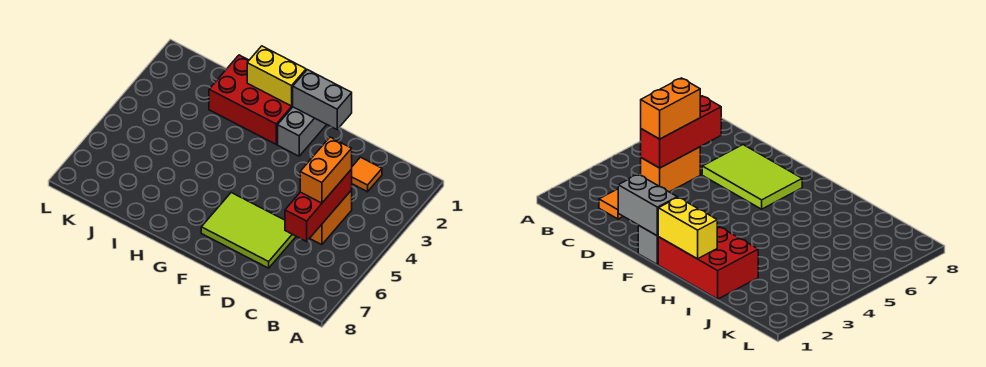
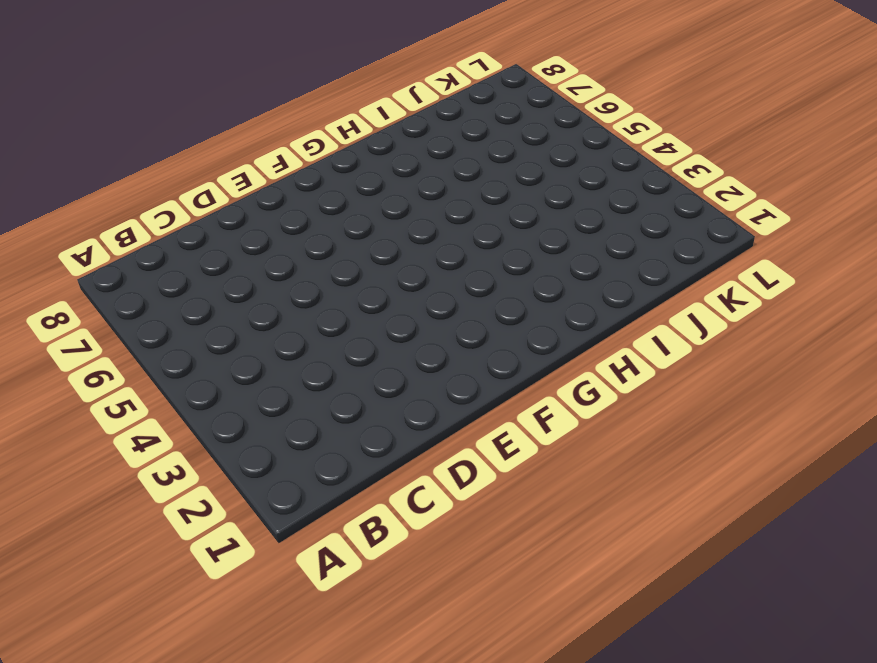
none -> orange tile C2 level 1
none -> orange brick C4:C5 level 1

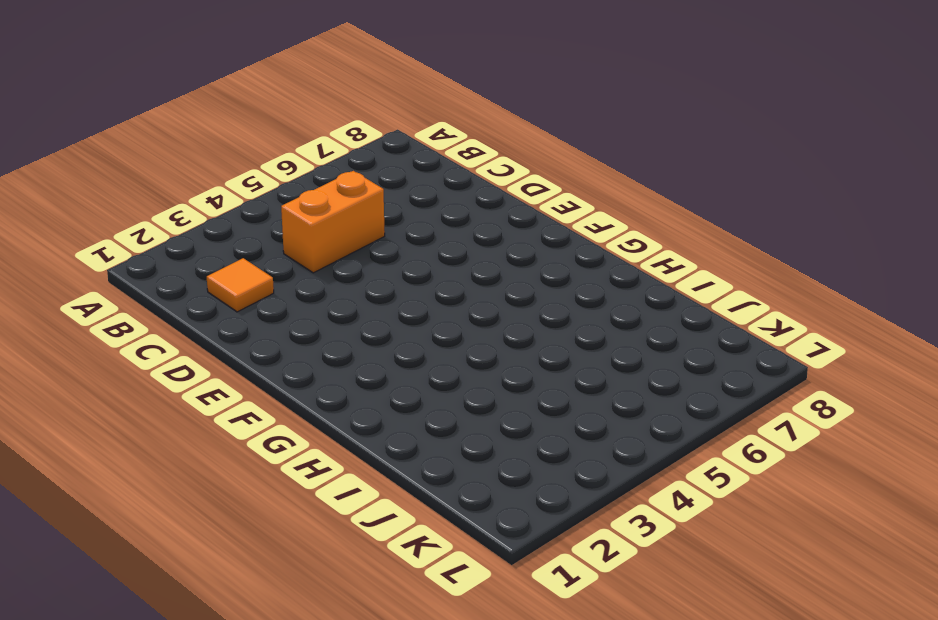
none -> lime tile D6:F7 level 1
none -> grey brick F1:F2 level 1

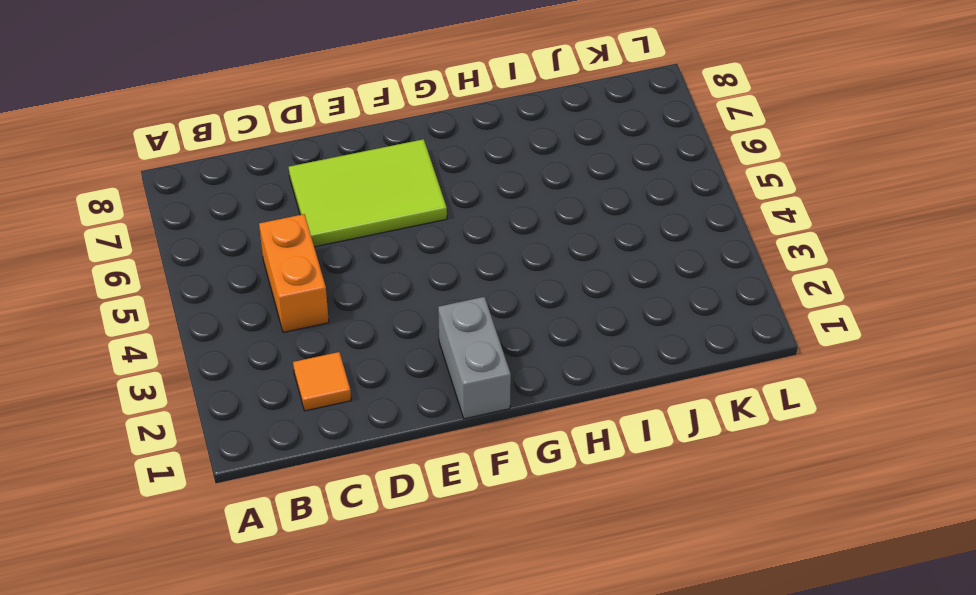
none -> red brick G1:I2 level 1
none -> red brick C4:C6 level 2

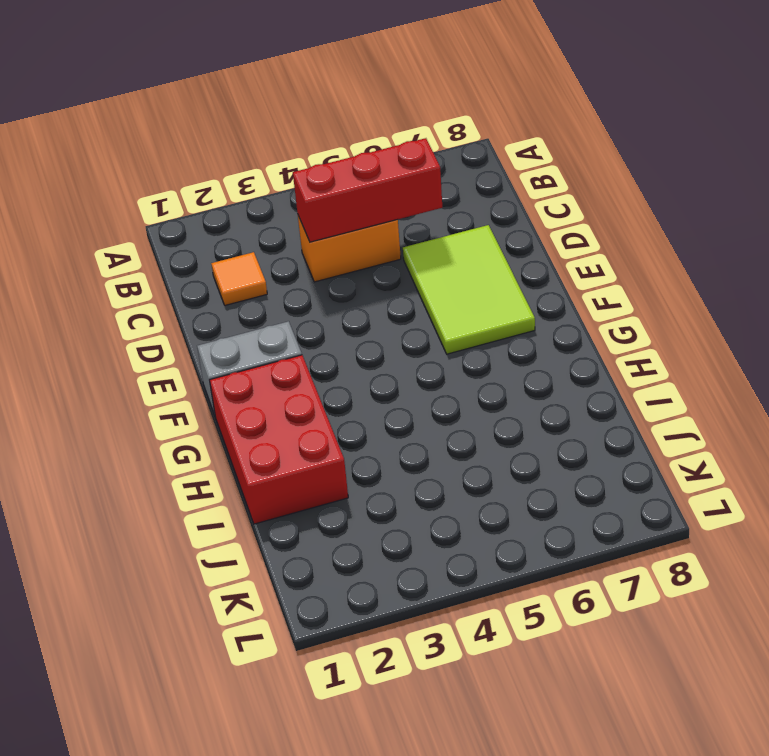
none -> grey brick E1:F1 level 2
none -> yellow brick G1:H1 level 2

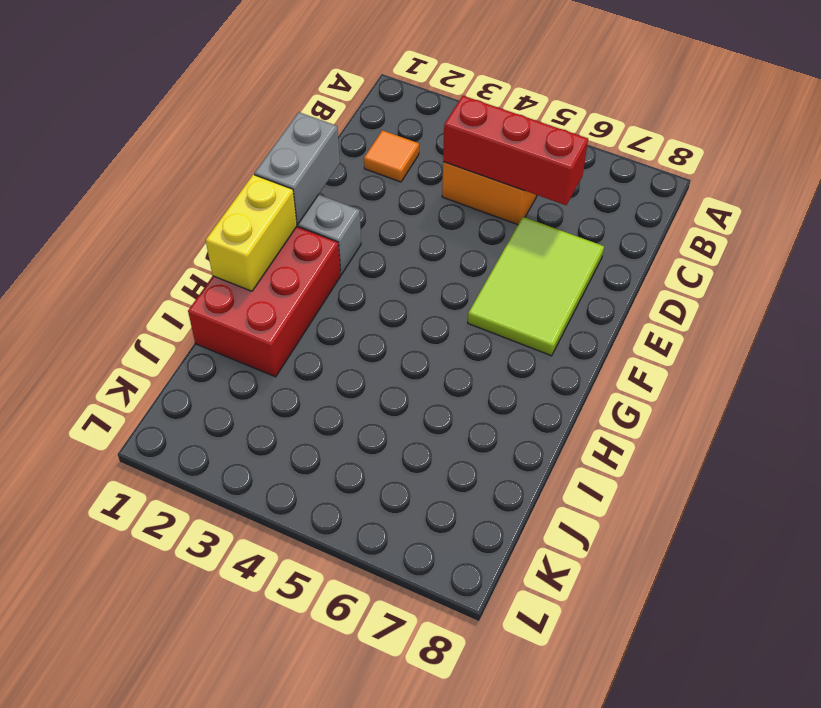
none -> orange brick C4:C5 level 3

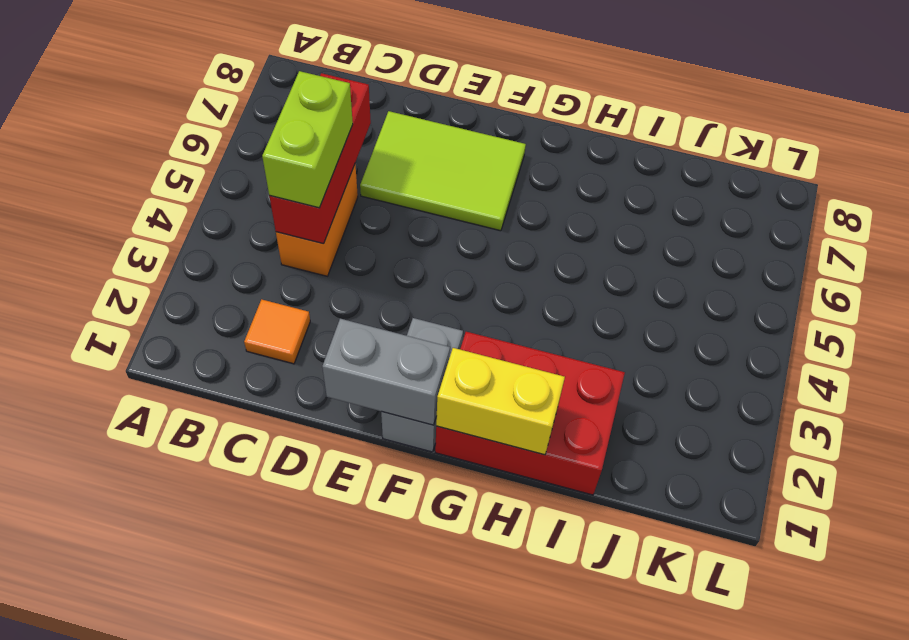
lime brick C4:C5 level 3 -> orange brick C4:C5 level 3

